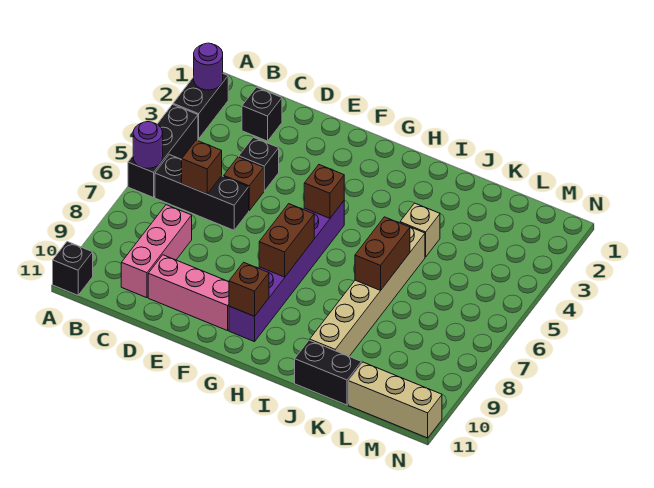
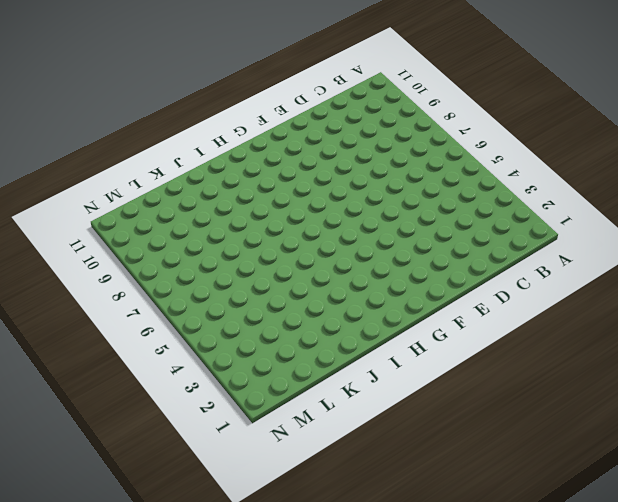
none -> black brick A2:A3 level 1
none -> black brick A4:A6 level 1
none -> black brick A11 level 1

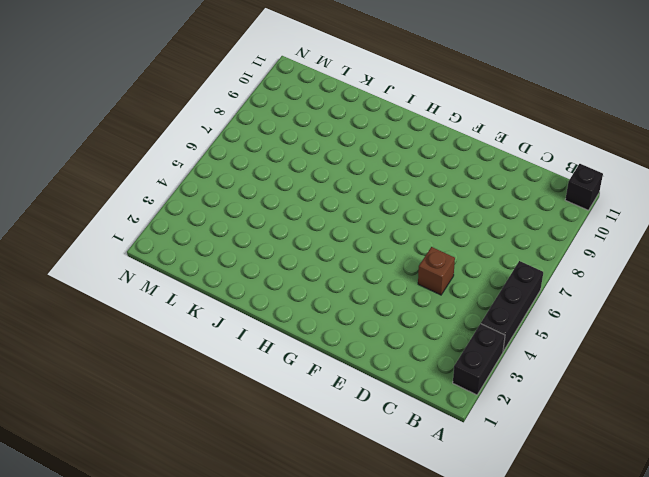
none -> black brick B6:D6 level 1
none -> black brick C2 level 1
none -> pink brick C8:C10 level 1

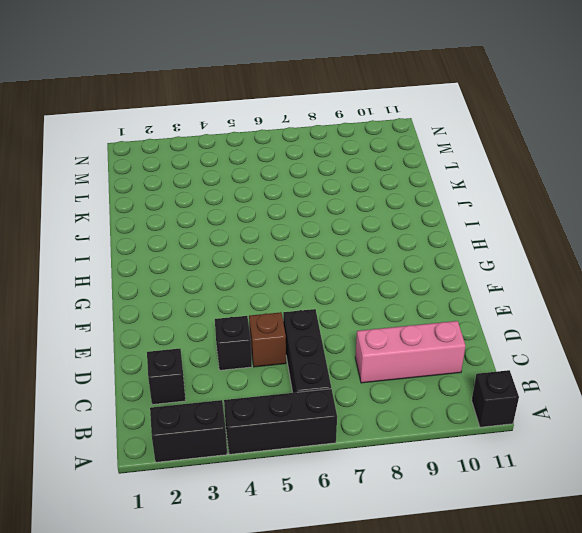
none -> pink brick D10:F10 level 1
none -> purple brick G5:G10 level 1
none -> tan brick J4 level 1

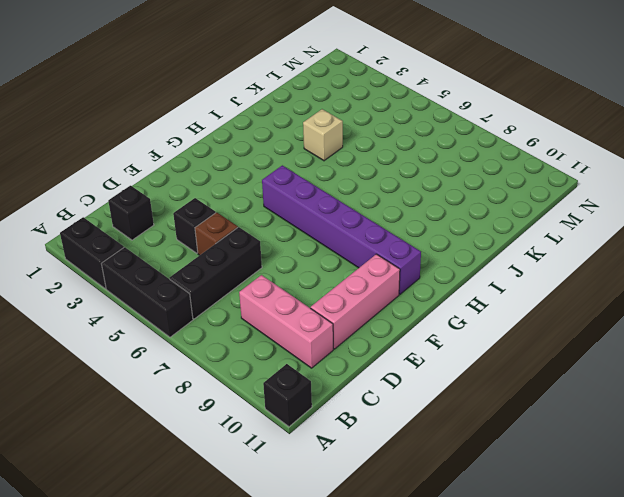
none -> tan brick J5:J10 level 1
none -> black brick J11:K11 level 1
none -> tan brick L11:N11 level 1

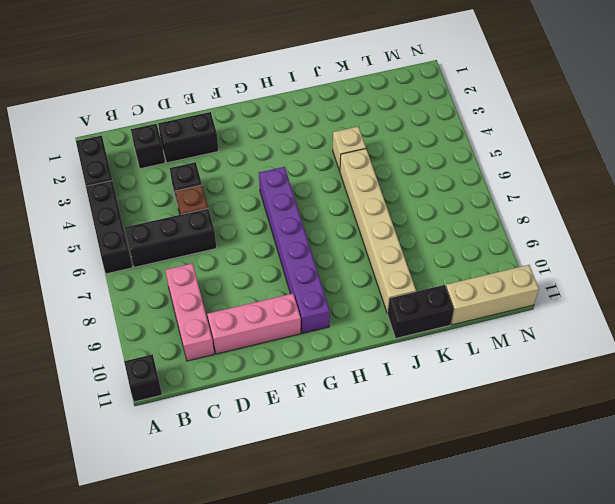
black brick D2:E2 level 1 -> none
none -> purple round brick A2 level 2
none -> purple round brick A6 level 2
none -> brown brick C6 level 2

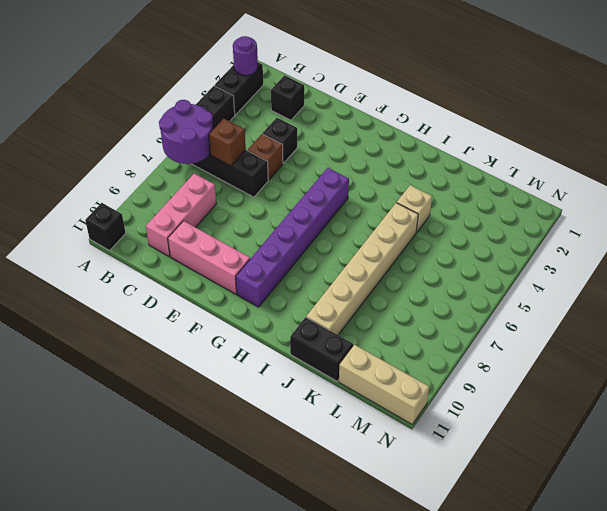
purple round brick A6:B7 level 2 -> purple round brick A6 level 2
none -> brown brick G5 level 2
none -> brown brick G7:G8 level 2
none -> brown brick G10 level 2

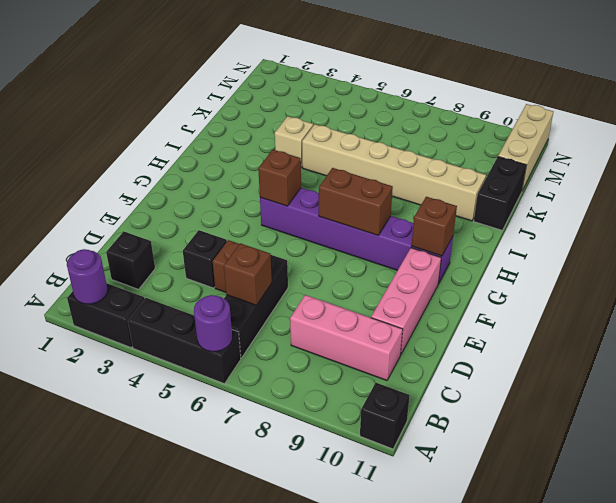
none -> brown brick J6:J7 level 2

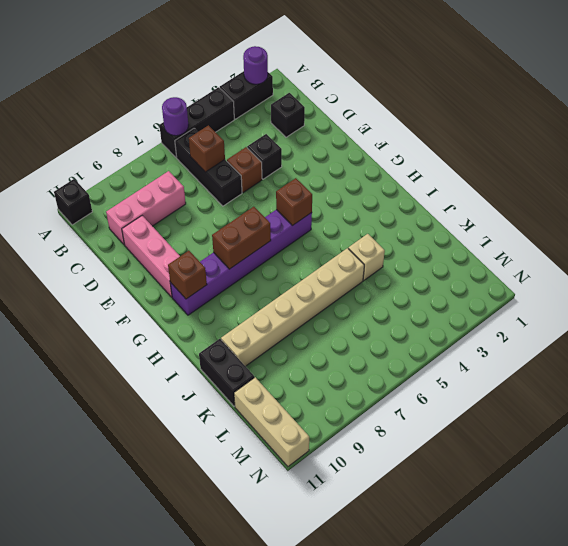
none -> brown brick J6:J7 level 2

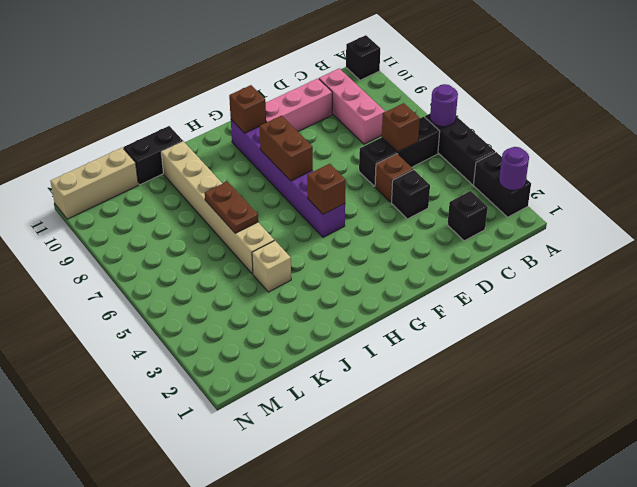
brown plate J6:J7 level 2 -> brown brick J6:J7 level 2

